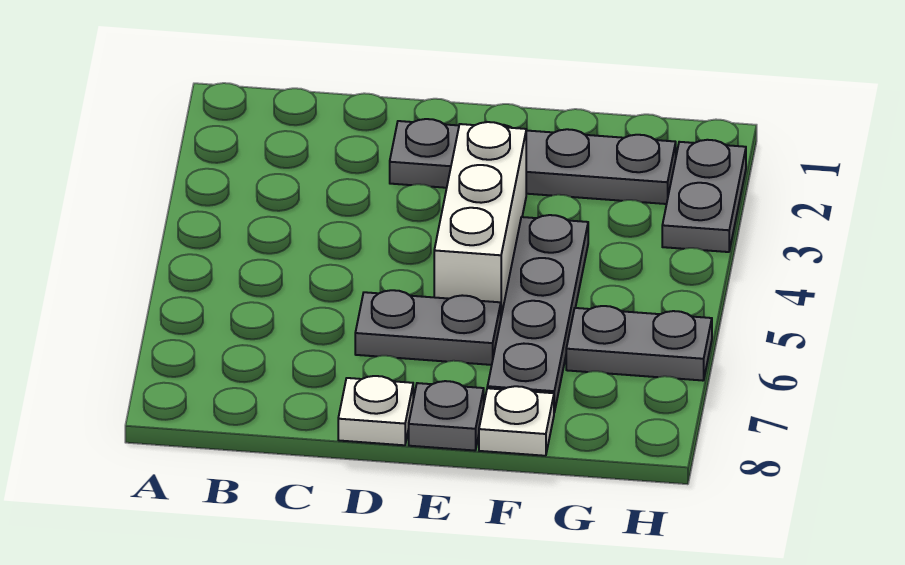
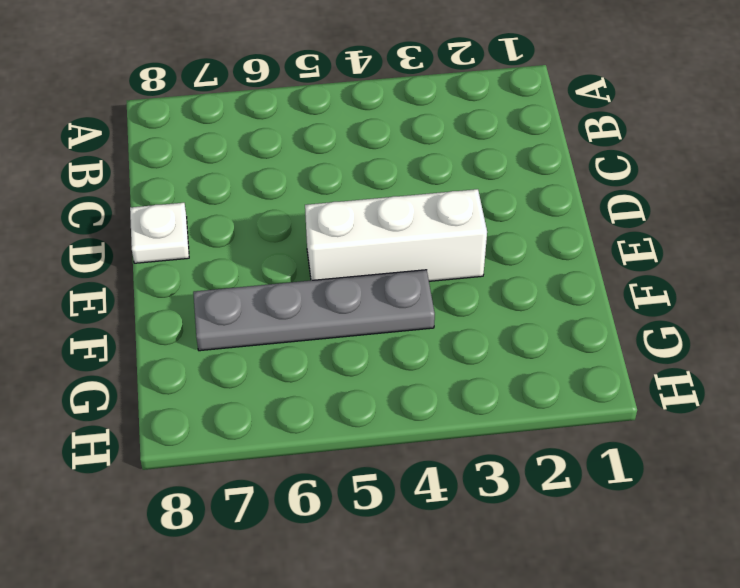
none -> grey plate D2:G2 level 1
none -> grey plate D6:E6 level 1

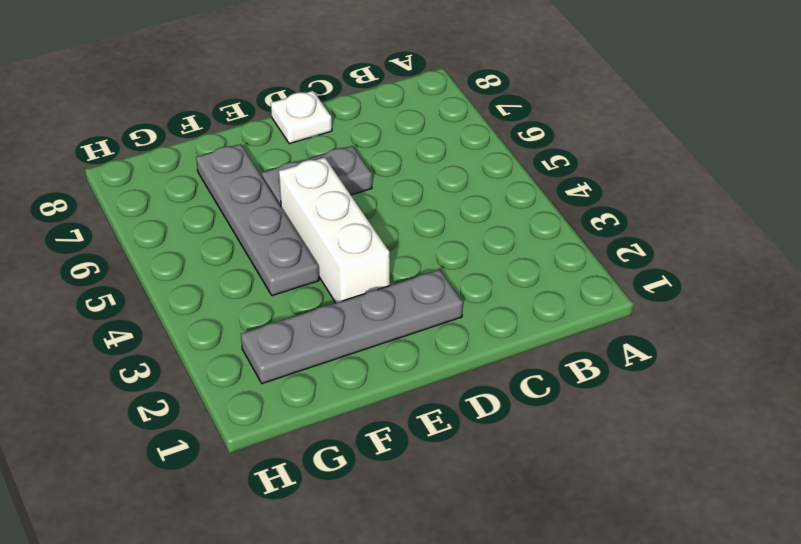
none -> grey plate E8 level 1
none -> white plate F8 level 1

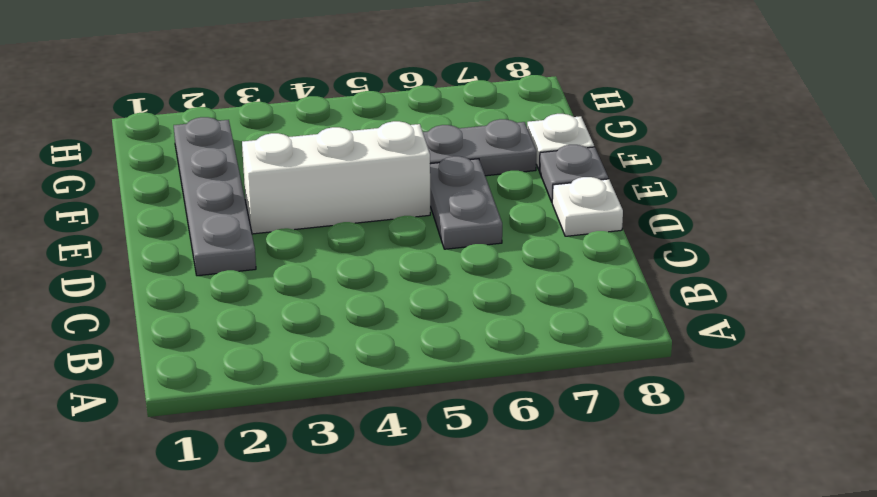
none -> grey plate G6:H6 level 1
none -> grey plate H2:H3 level 1

